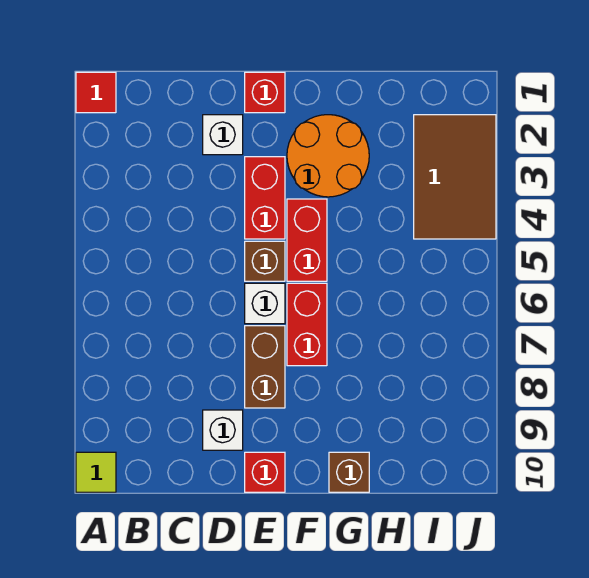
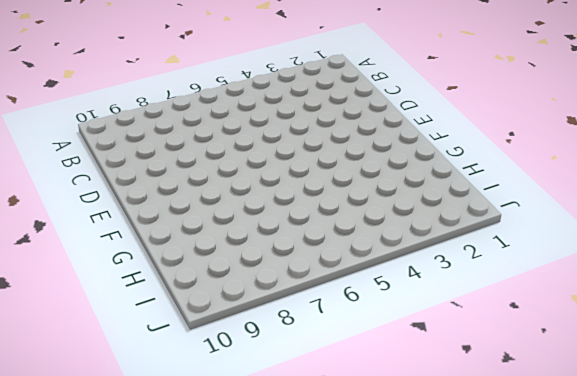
none -> red tile A1 level 1
none -> lime tile A10 level 1
none -> white brick D2 level 1

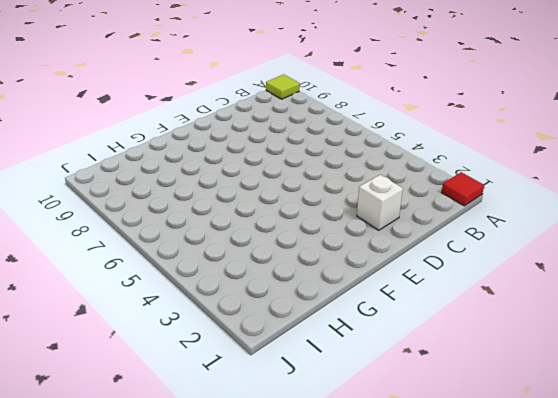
none -> white brick D9 level 1
none -> red brick E1 level 1
none -> red brick E3:E4 level 1

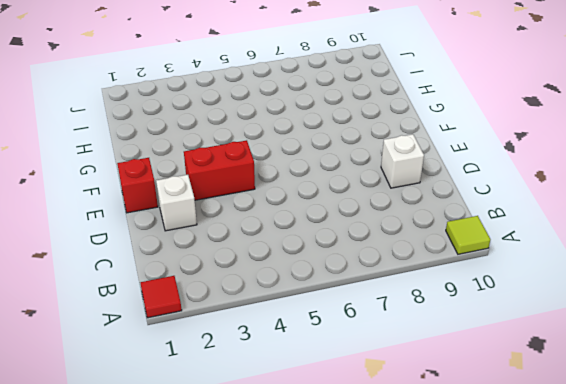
none -> brown brick E5 level 1
none -> white brick E6 level 1
none -> brown brick E7:E8 level 1

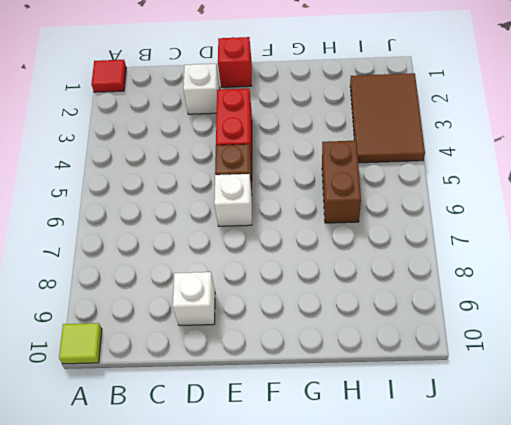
brown brick H5:H6 level 1 -> brown brick E7:E8 level 1
none -> red brick E10 level 1
none -> orange round brick F2:G3 level 1
none -> red brick F4:F5 level 1

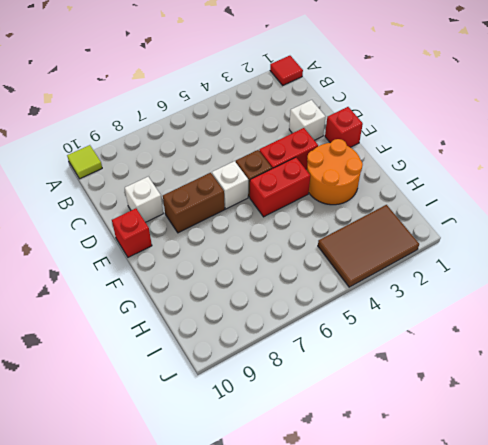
none -> red brick F6:F7 level 1
none -> brown brick G10 level 1

